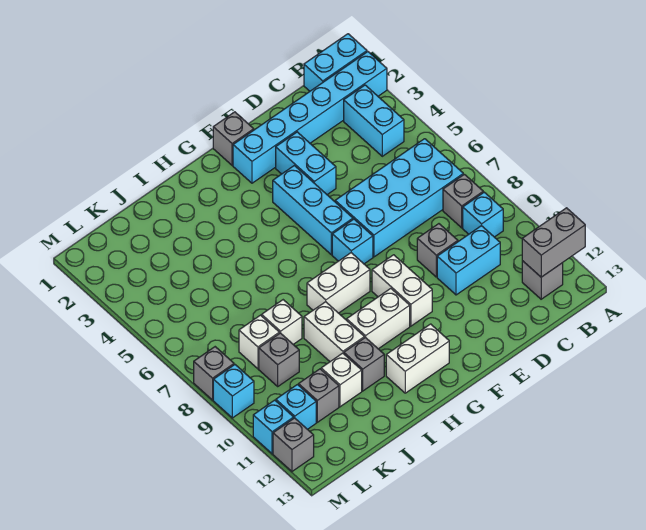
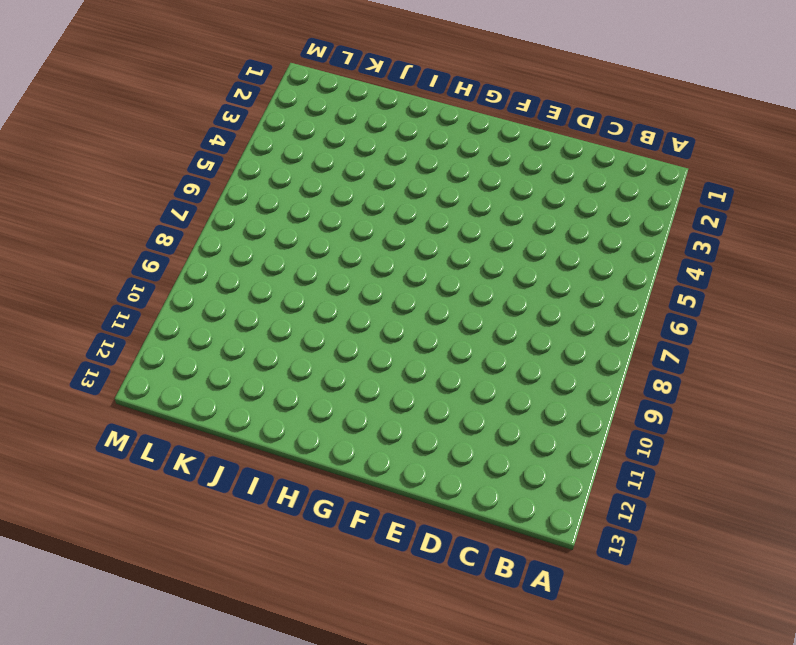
none -> cyan brick A1:B1 level 1
none -> cyan brick A2:F2 level 1
none -> cyan brick B3:B4 level 1
none -> cyan brick B6:E7 level 1

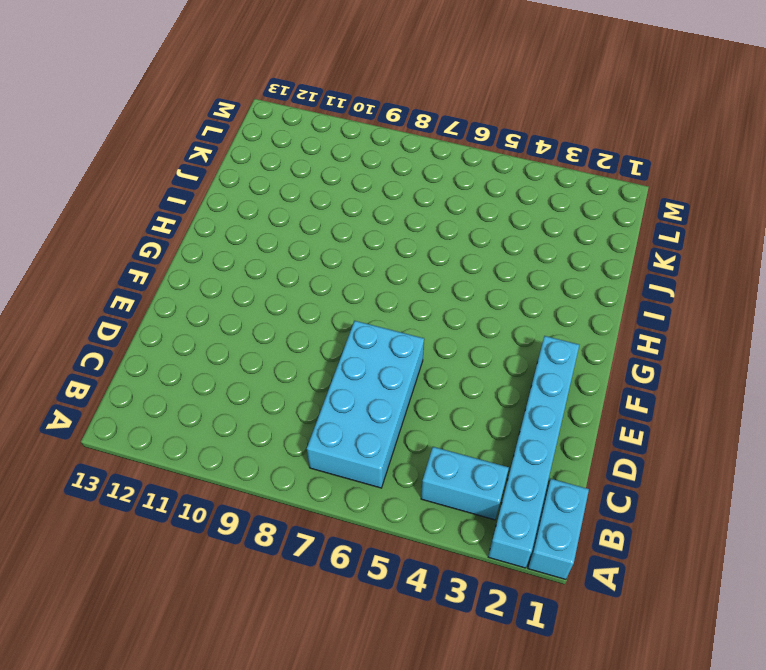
none -> grey brick B8 level 1
none -> cyan brick B9 level 1
none -> grey brick B12 level 1
none -> cyan brick C10:D10 level 1

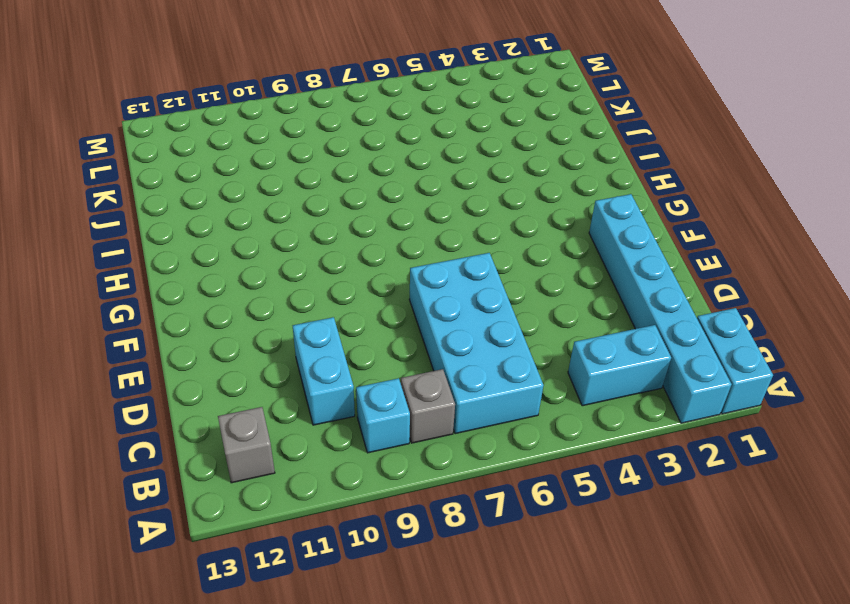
none -> grey brick D9 level 1
none -> cyan brick E3:E4 level 1
none -> grey brick F1 level 1
none -> cyan brick F4:F6 level 1

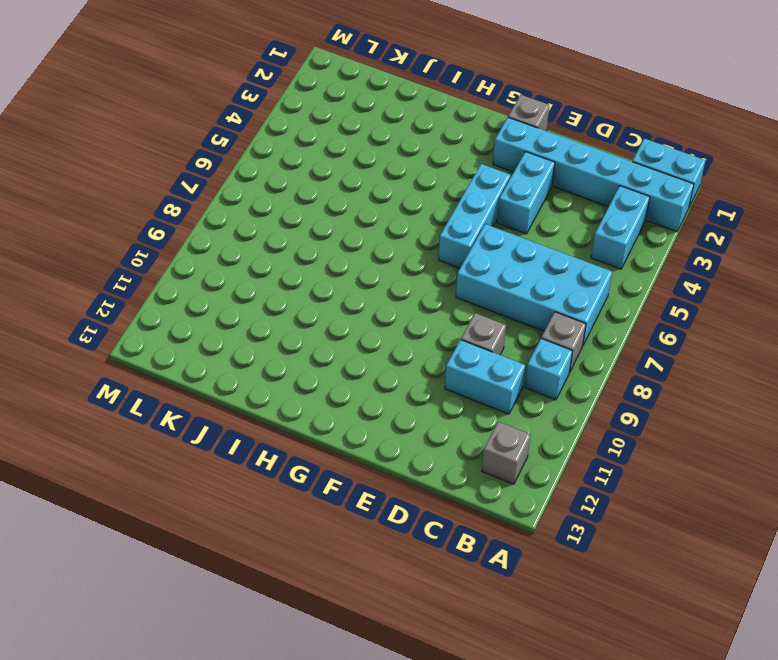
none -> cyan brick F7 level 1
none -> white brick F9:F10 level 1
none -> white brick G8:H8 level 1
none -> white brick G10:H10 level 1

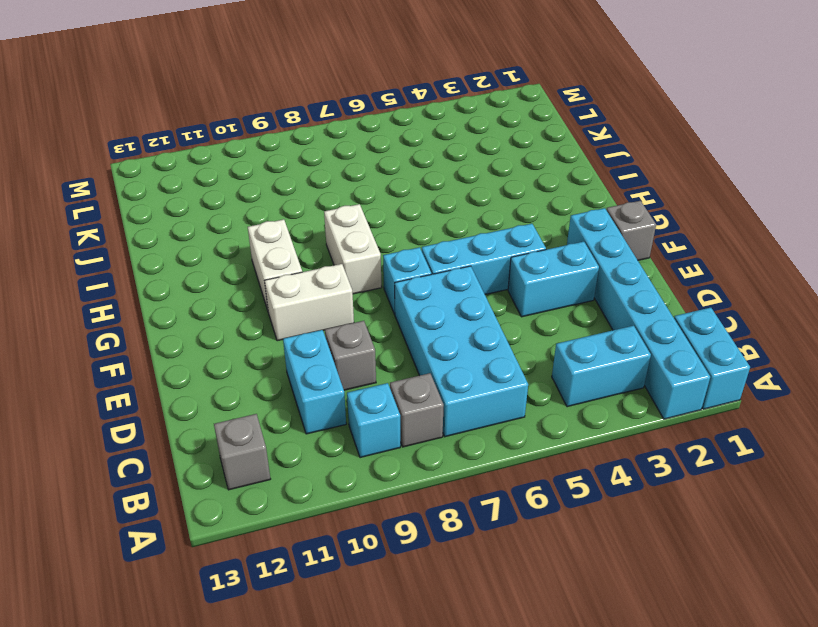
none -> white brick G12:H12 level 1
none -> white brick I9:I10 level 1
none -> grey brick I11 level 1
none -> white brick J8 level 1

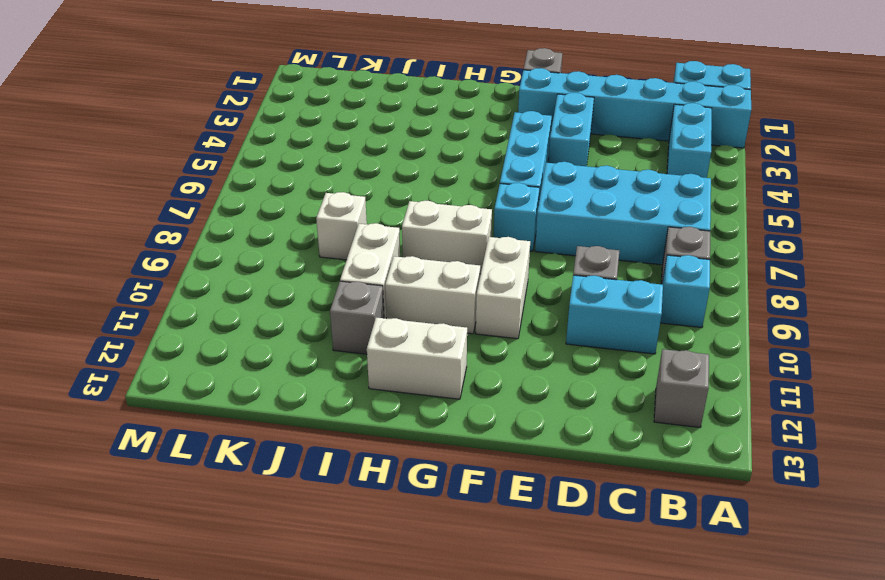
none -> white brick J11 level 1
none -> white brick K8 level 1
none -> grey brick K9 level 1
none -> grey brick K11 level 1

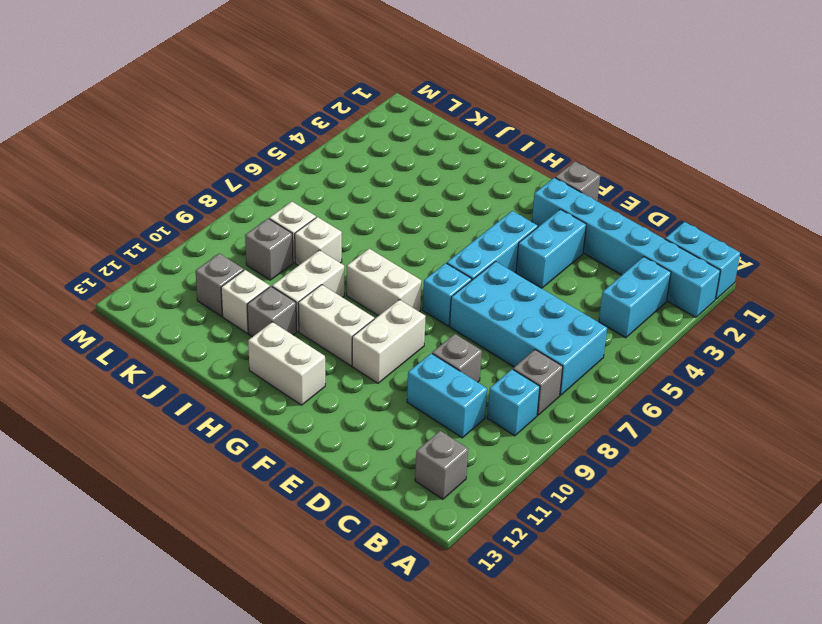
none -> cyan brick L11 level 1
none -> grey brick M8 level 1
none -> cyan brick M9 level 1
none -> cyan brick M11 level 1

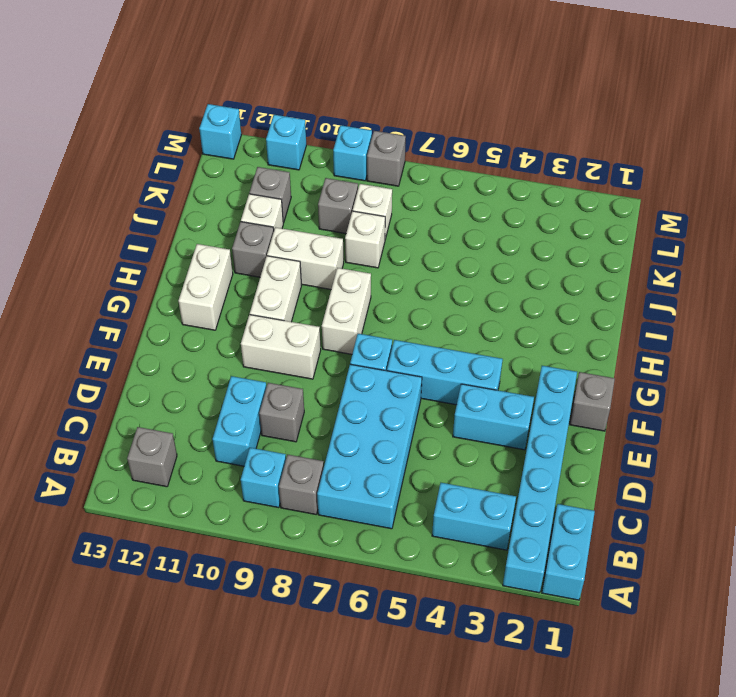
cyan brick M13 level 1 -> cyan brick L11 level 1
none -> grey brick M12 level 1
none -> grey brick A12:B12 level 2

